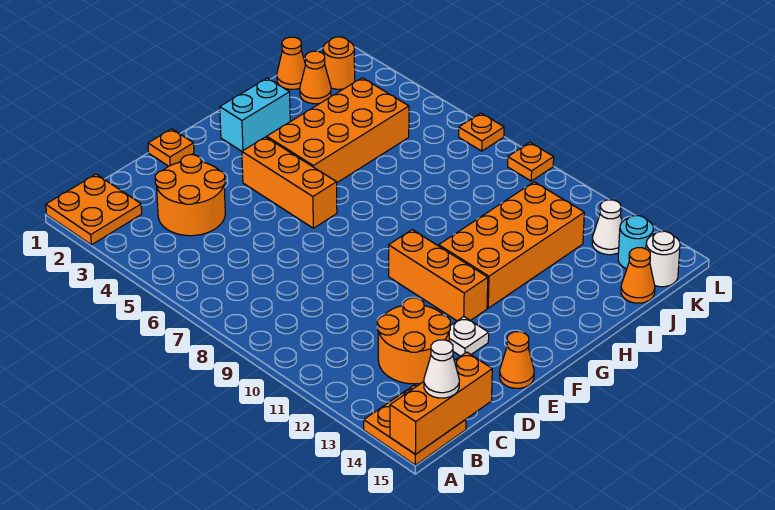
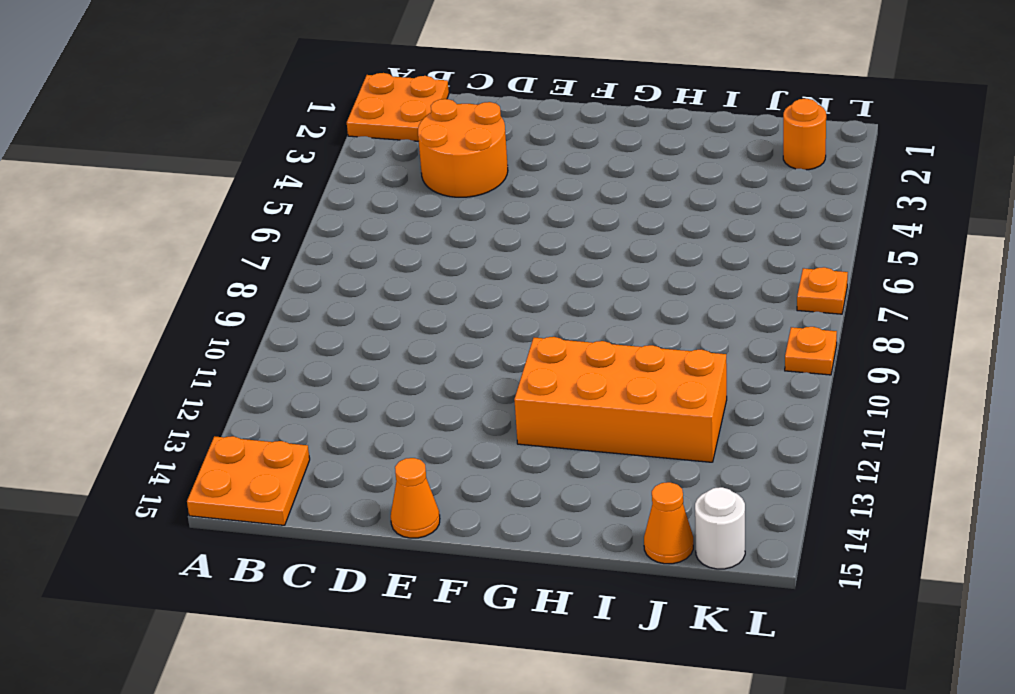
none -> orange round brick C12:D13 level 1
none -> orange plate E1 level 1
none -> white plate E13 level 1

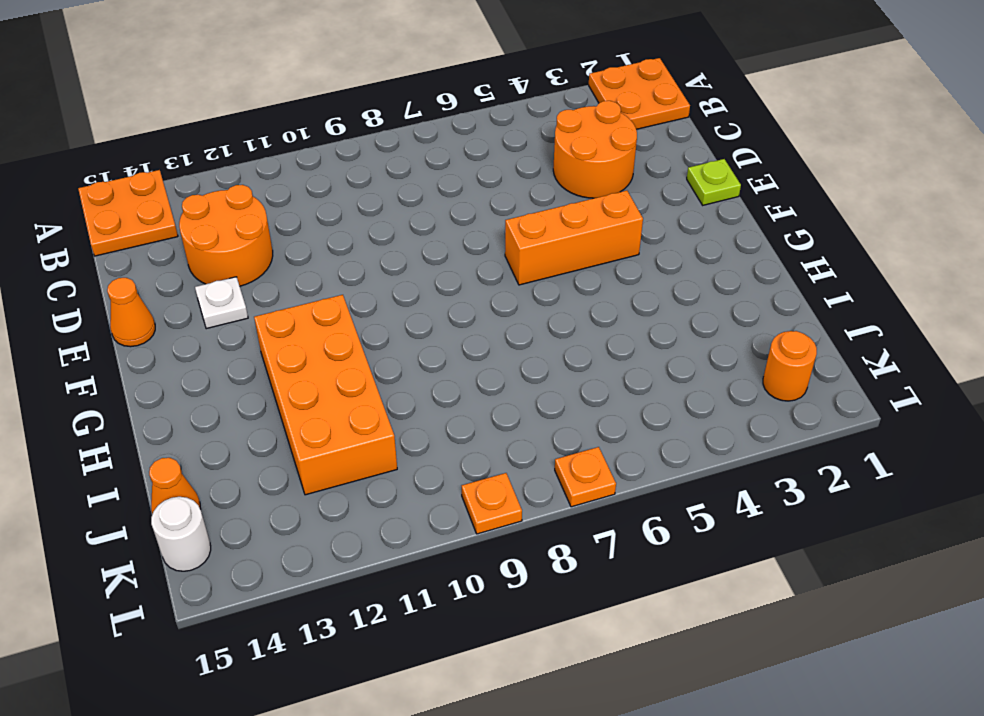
lime plate E1 level 1 -> orange plate E1 level 1
none -> orange brick F10:F12 level 1
none -> cyan brick G2:H2 level 1
none -> orange brick G4:J5 level 1

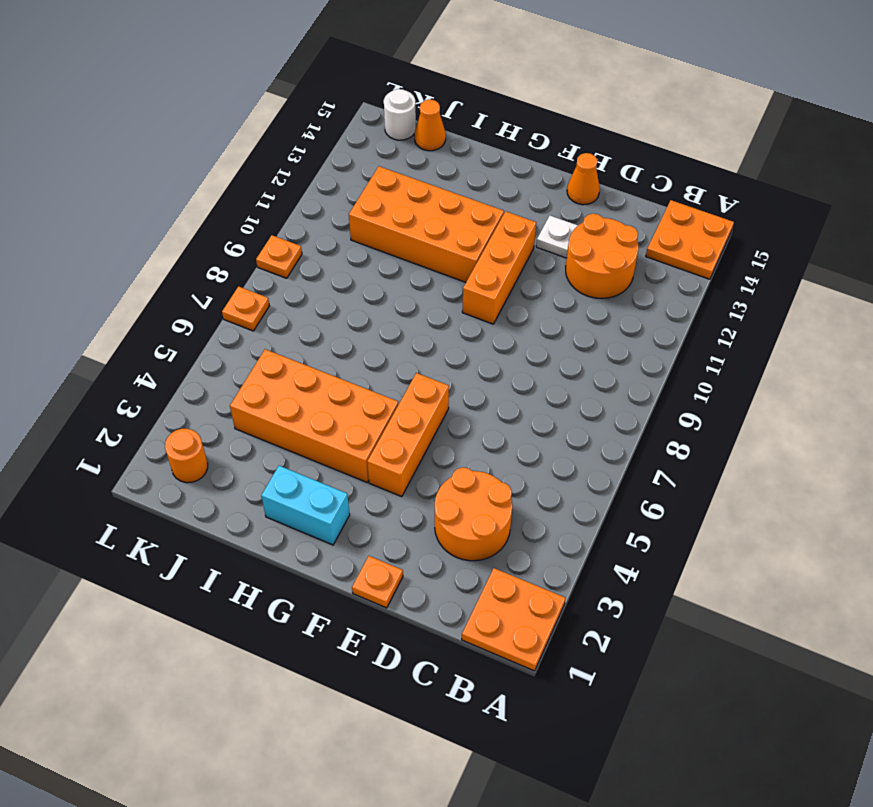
none -> orange cone J1 level 1
none -> orange cone J2 level 1
none -> white cone K13 level 1

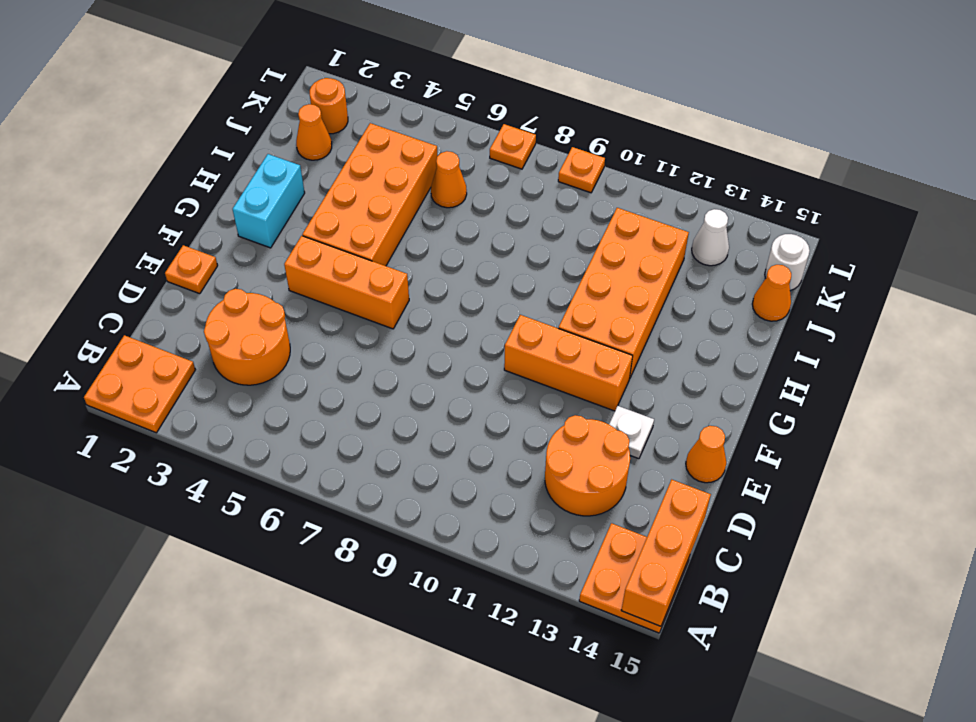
orange cone J6 level 1 -> orange cone J1 level 1
none -> cyan round brick K14 level 1
none -> white cone B15 level 3

